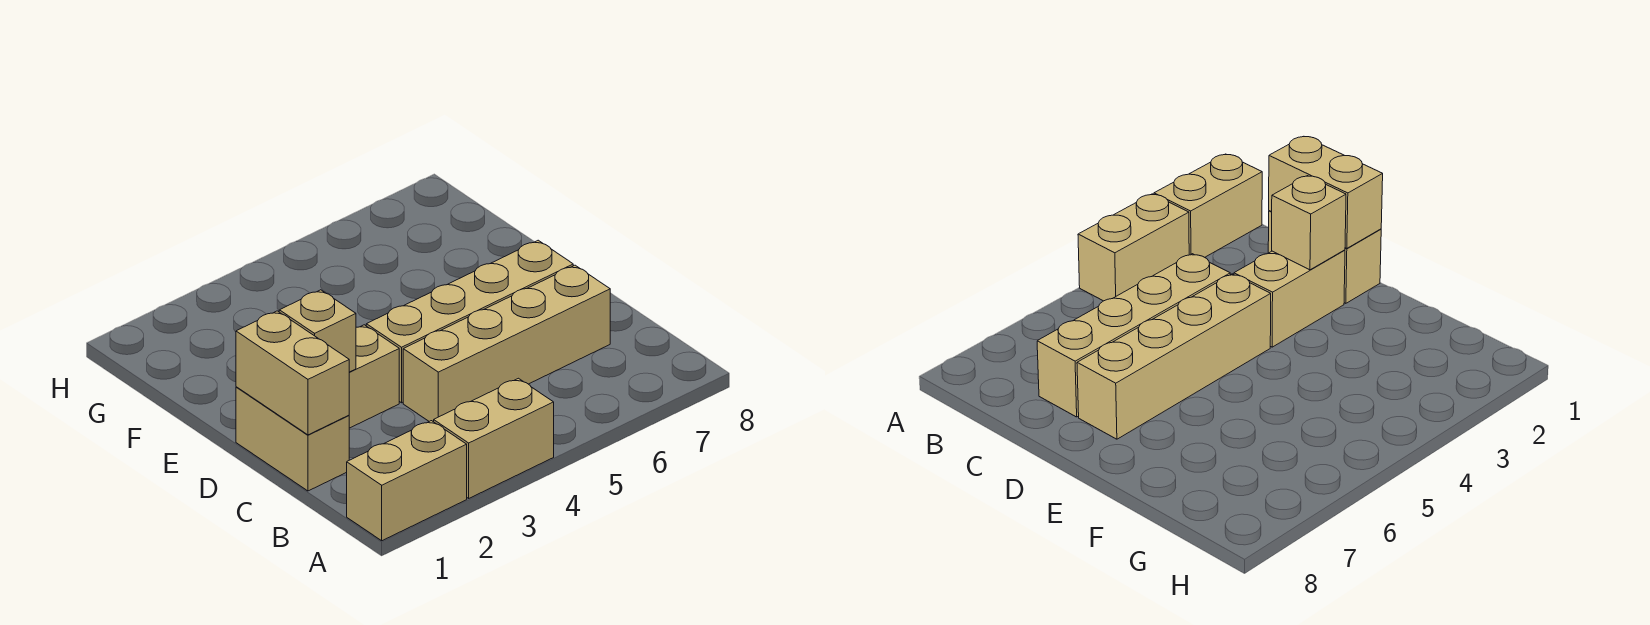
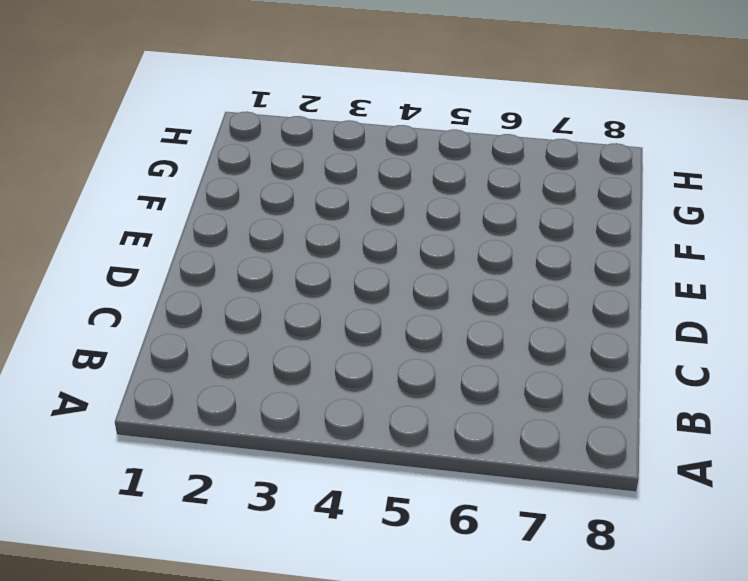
none -> tan brick A1:A2 level 1
none -> tan brick A3:A4 level 1

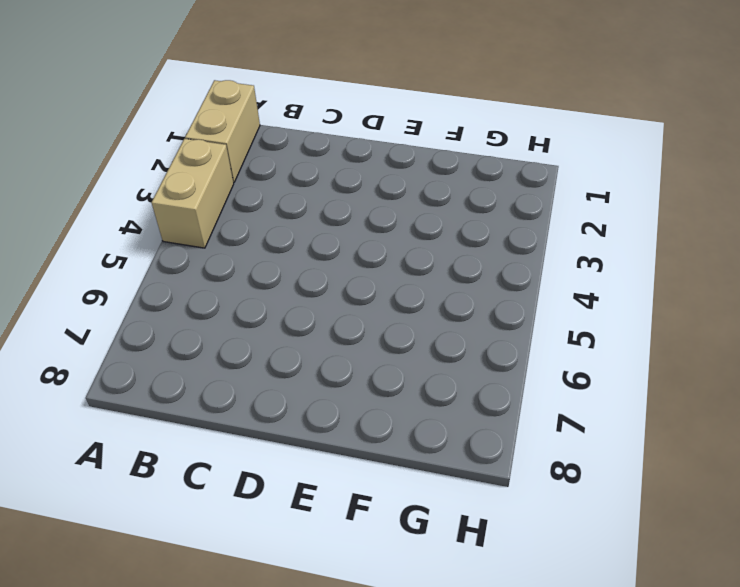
none -> tan brick C1:D1 level 1
none -> tan brick C4:C7 level 1

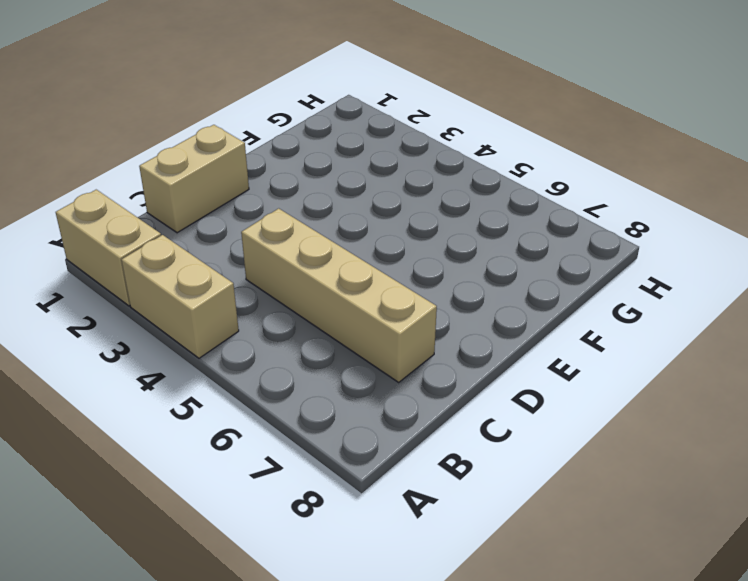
none -> tan brick D2:D3 level 1
none -> tan brick D4:D7 level 1

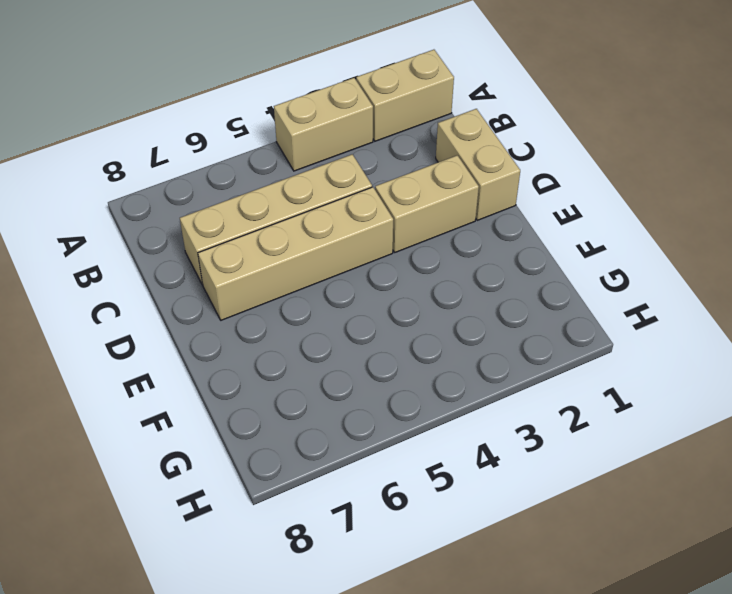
none -> tan brick C1:D1 level 2
none -> tan brick D2 level 2

